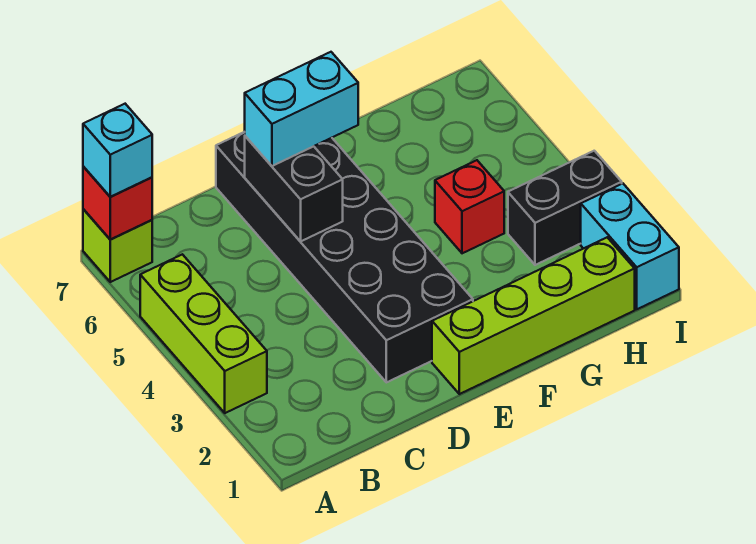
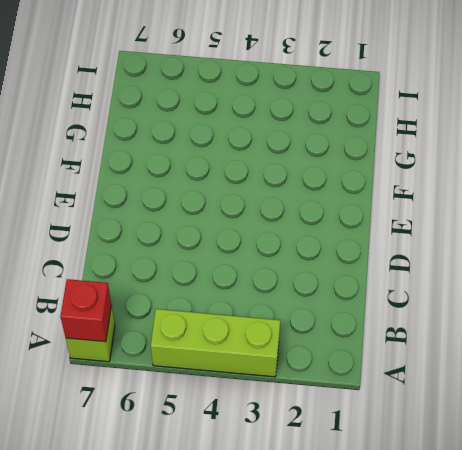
none -> black brick D2:E7 level 1
none -> lime brick E1:H1 level 1

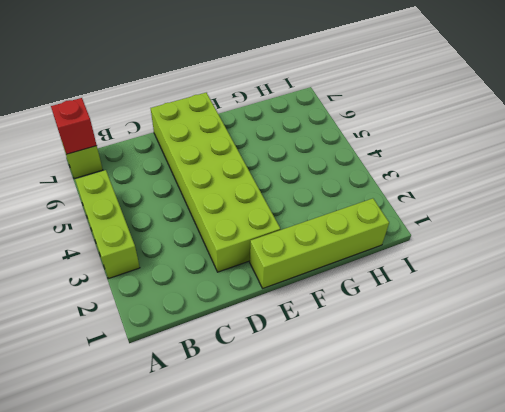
lime brick D2:E7 level 1 -> black brick D2:E7 level 1
none -> red brick G4 level 1
none -> black brick H3:I3 level 1

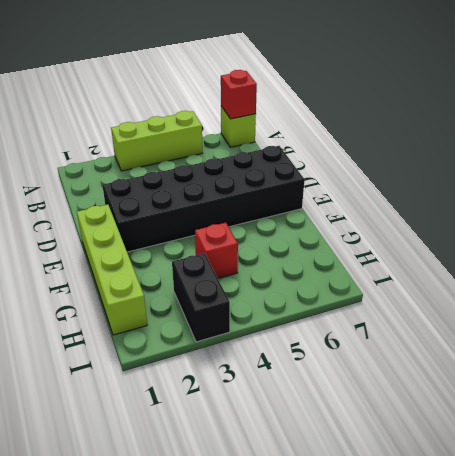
none -> cyan brick I1:I2 level 1
none -> black brick D5:D6 level 2

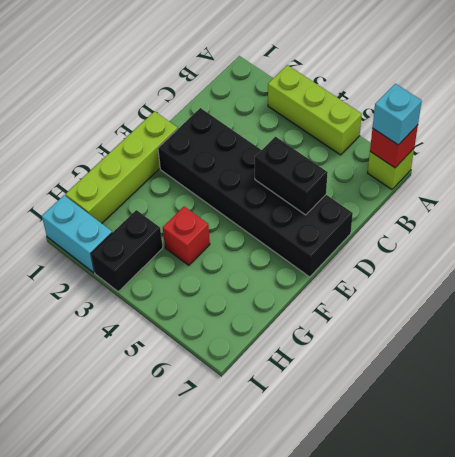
none -> cyan brick D6:E6 level 3

